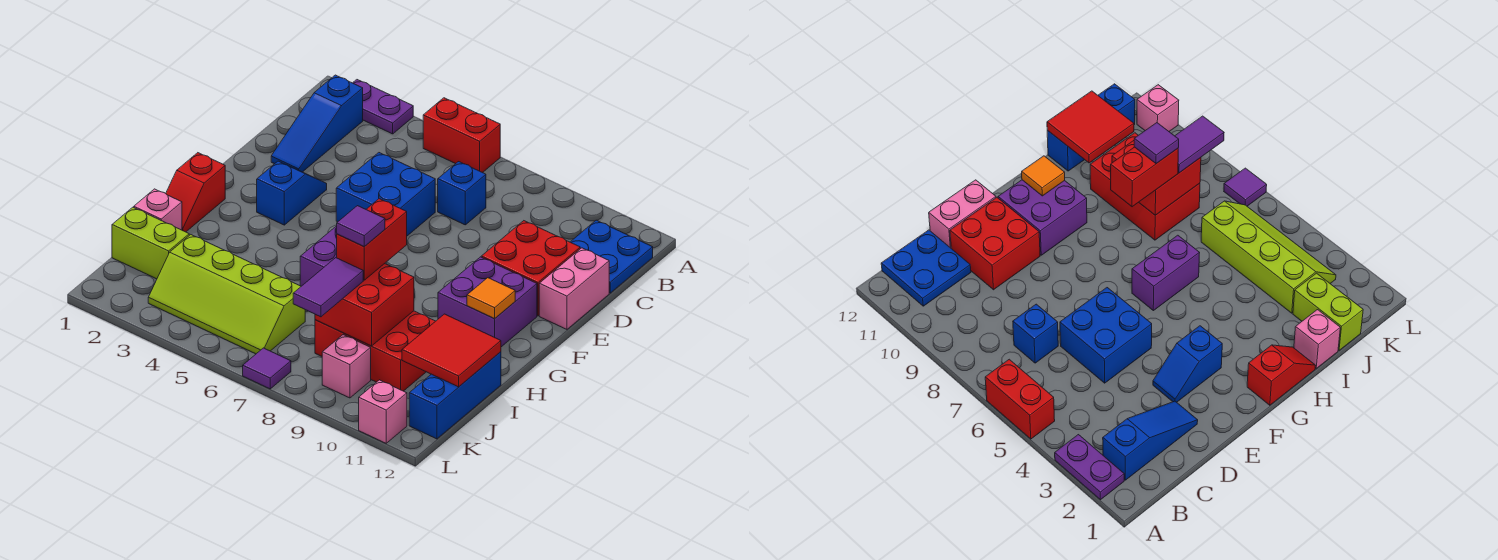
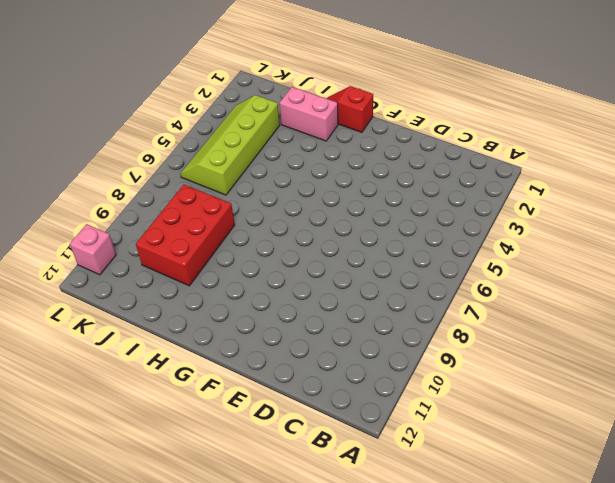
pink brick H2:I2 level 1 -> pink brick D12:E12 level 1
none -> purple plate A2:A3 level 1
none -> red brick A5:A6 level 1
none -> blue slope B2:D2 level 1 top B

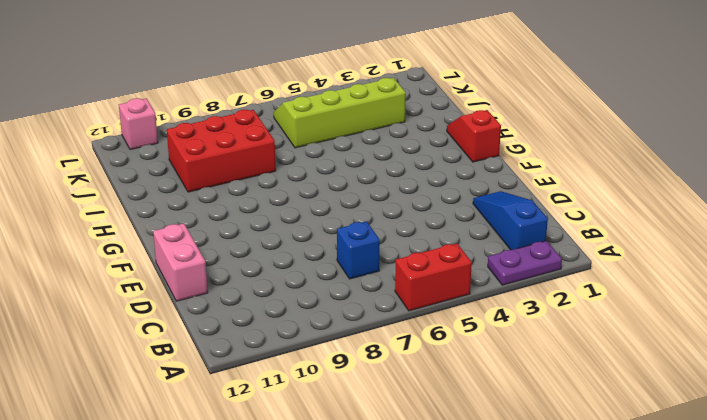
none -> blue plate B11:C12 level 1
none -> blue brick D5:E6 level 1
none -> red brick D10:E11 level 1

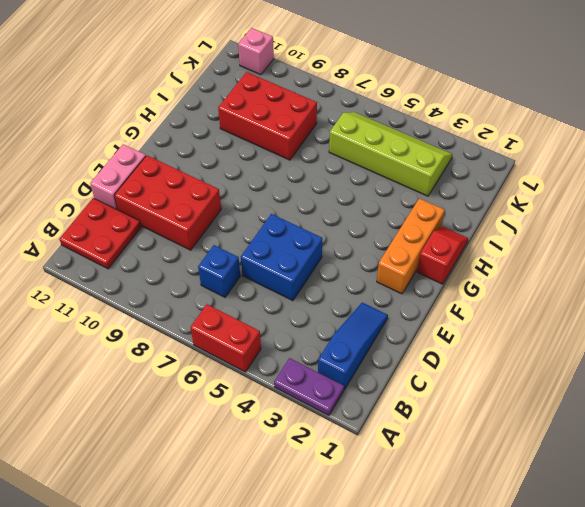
red plate B11:C12 level 1 -> blue plate B11:C12 level 1
red brick D9:E11 level 1 -> red brick D10:E11 level 1
orange brick F2:H2 level 1 -> none
none -> blue slope E3:F3 level 1 top F
none -> purple brick F10:G11 level 1
none -> purple brick G6:H6 level 1

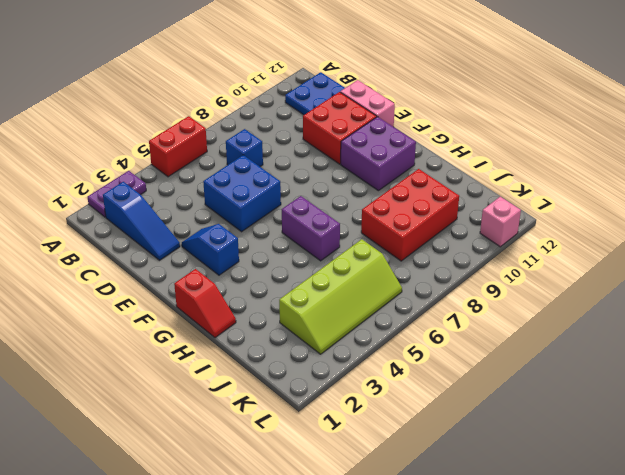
none -> pink brick I1 level 1
none -> blue brick I12:K12 level 1
none -> lime brick J1:J2 level 1

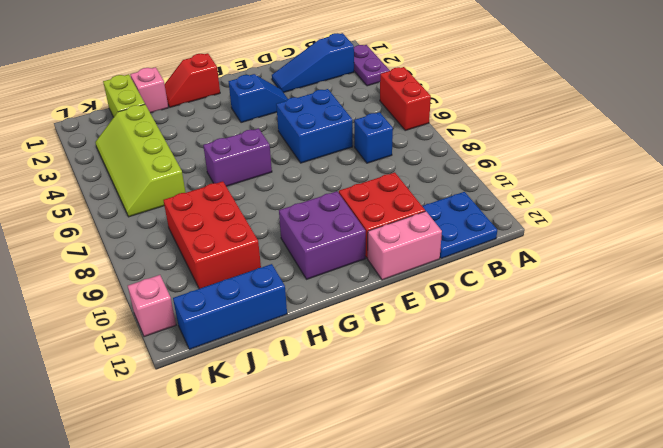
none -> pink brick K9 level 1
none -> purple tile L7 level 1
none -> orange tile G11 level 2

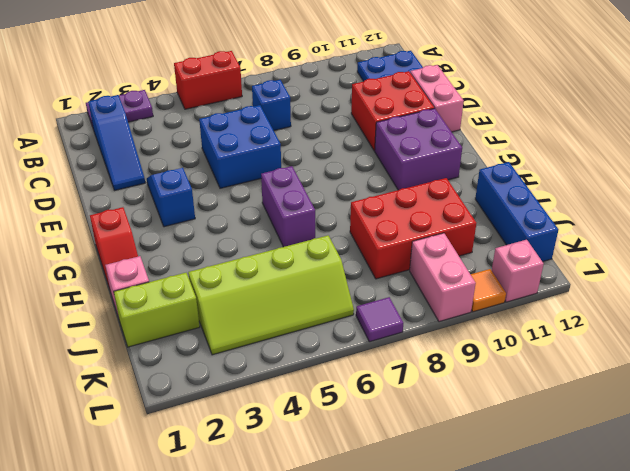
pink brick K9:L9 level 1 -> pink brick K9 level 1
orange tile L10 level 1 -> orange tile G11 level 2
none -> red brick I8:J9 level 2
none -> red tile I11:J12 level 2
none -> red brick H8:I8 level 3

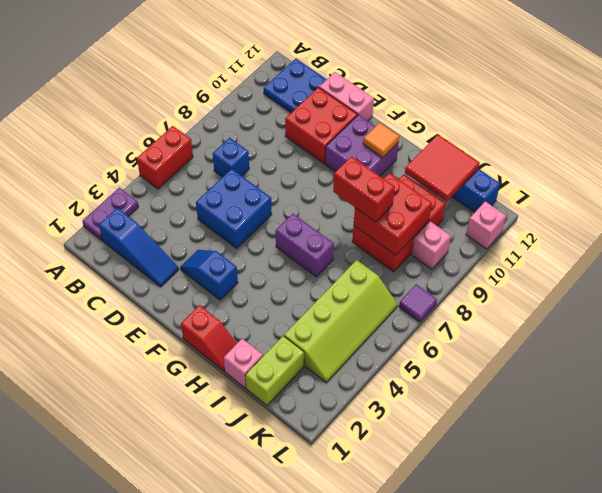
none -> purple tile J8:K8 level 3
none -> purple tile I8 level 4

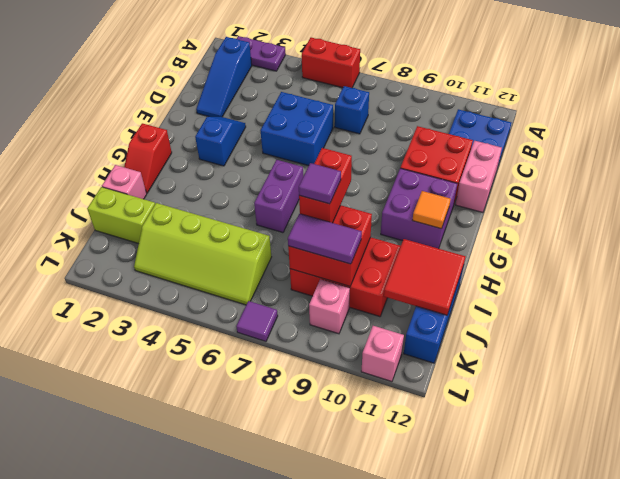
purple tile J8:J9 level 3 -> purple tile J8:K8 level 3

